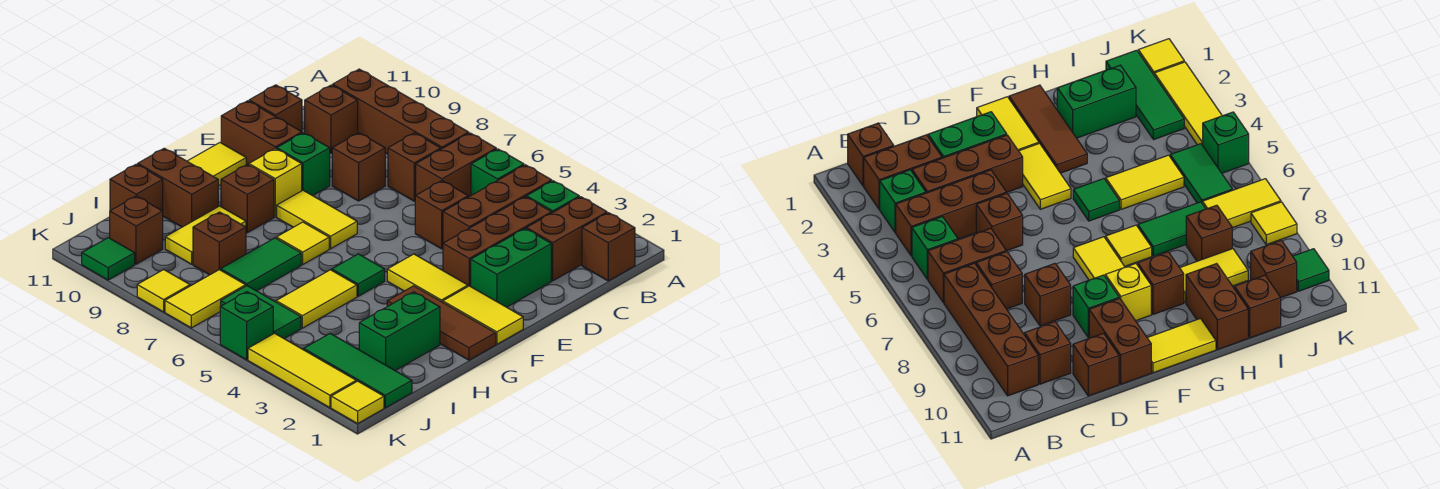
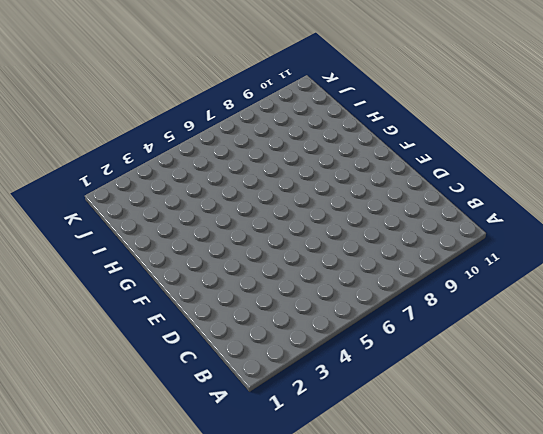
none -> brown brick B1 level 1
none -> brown brick B2:C2 level 1
none -> green brick B3 level 1
none -> brown brick B4:D4 level 1

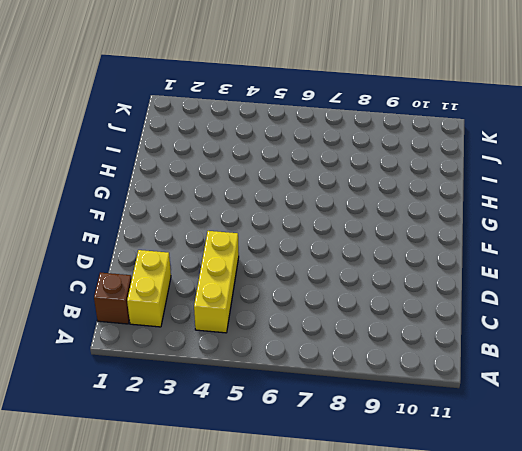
yellow brick B2:C2 level 1 -> brown brick B2:C2 level 1
yellow brick B4:D4 level 1 -> brown brick B4:D4 level 1
none -> green brick B3 level 1
none -> green brick B5 level 1
none -> brown brick B6:C6 level 1
none -> brown brick B7:B10 level 1

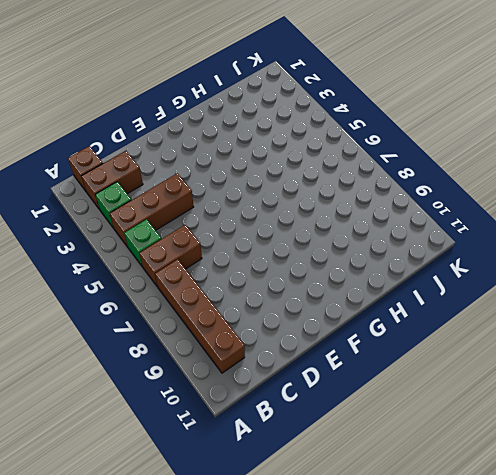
none -> brown brick C3:E3 level 1
none -> brown brick C7 level 1
none -> brown brick C10 level 1
none -> green brick D2:E2 level 1

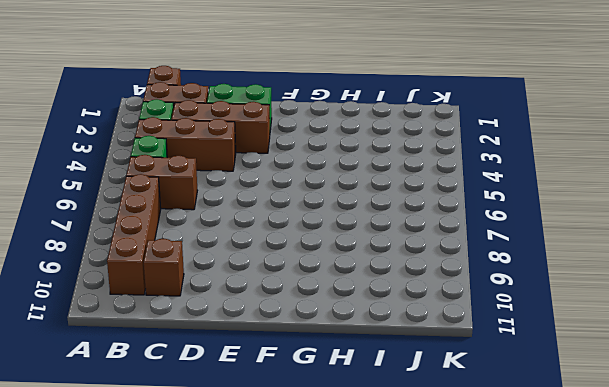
none -> brown brick C7 level 1
none -> brown brick D5 level 1
none -> brown brick D8 level 1
none -> brown brick D11 level 1

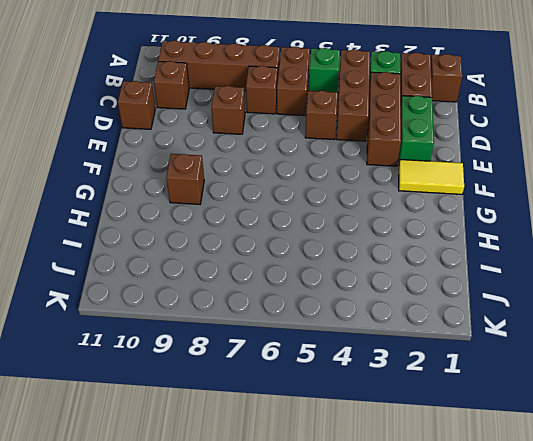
none -> green brick E9 level 1
none -> brown brick E10:E11 level 1
none -> yellow tile F3:F4 level 1
none -> yellow tile F7:F8 level 1

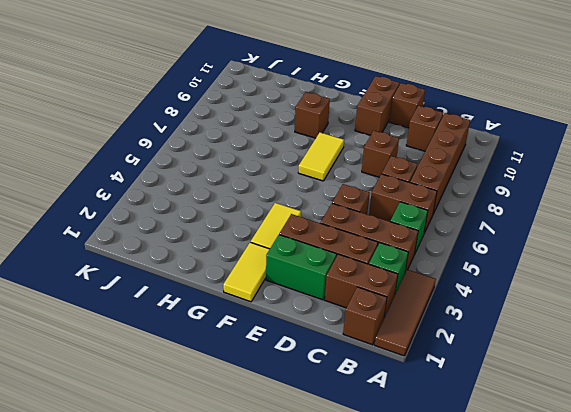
brown tile A1:A3 level 1 -> brown tile G1:G3 level 1
none -> green brick E9 level 1
none -> yellow brick F9 level 1
none -> yellow tile F11:G11 level 1
none -> green tile G5 level 1

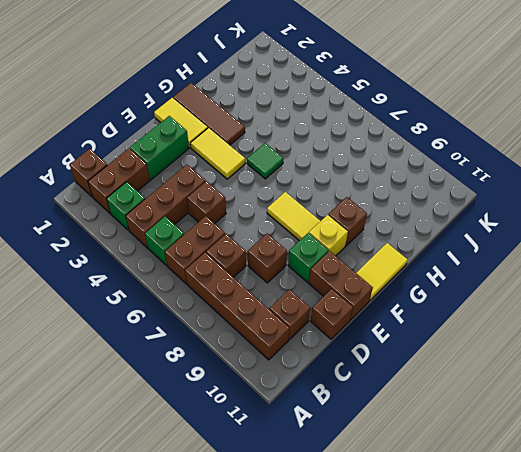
none -> brown brick C3:E3 level 1
none -> yellow tile G7 level 1
none -> green brick H2:I2 level 1
none -> yellow tile H5:I5 level 1

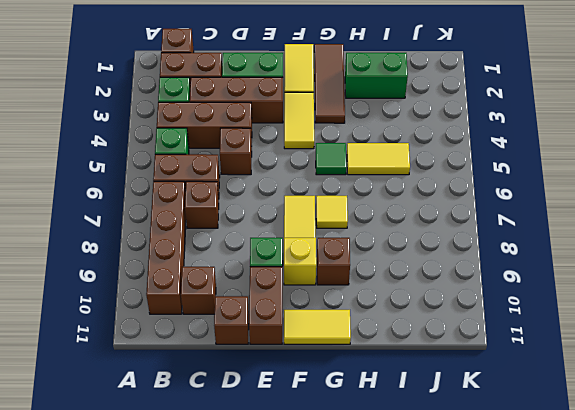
none -> brown brick D8 level 1
none -> green tile H7:I7 level 1
none -> yellow tile H9:I9 level 1
none -> brown brick H10:H11 level 1

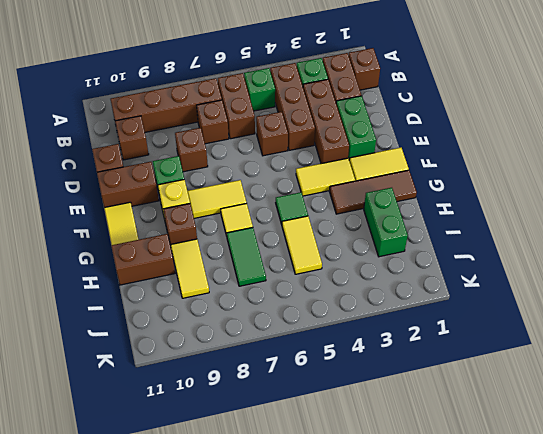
none -> brown brick I8 level 1
none -> brown brick I11 level 1
none -> green tile J1:J3 level 1
none -> green tile J5:J6 level 1

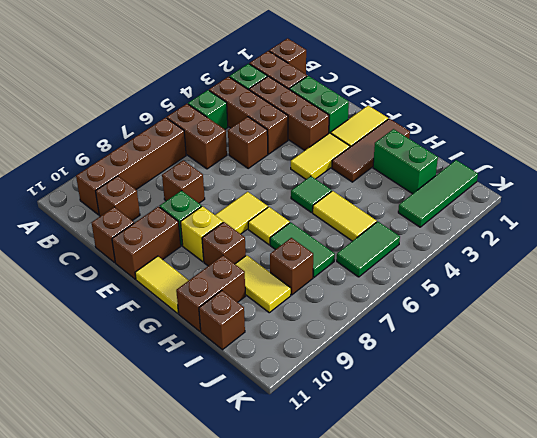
none -> brown brick C7 level 1
none -> yellow tile J7:K7 level 1
none -> brown brick J10 level 1
none -> yellow tile K1 level 1

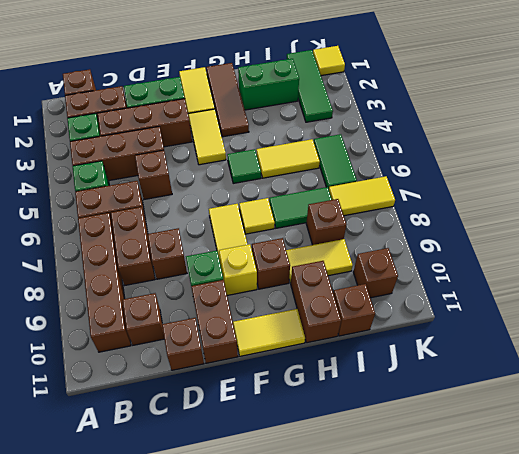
brown brick C7:C8 level 1 -> brown brick C7 level 1
none -> yellow tile K2:K4 level 1
none -> green brick K5 level 1
none -> yellow tile K8 level 1
none -> green tile K10 level 1

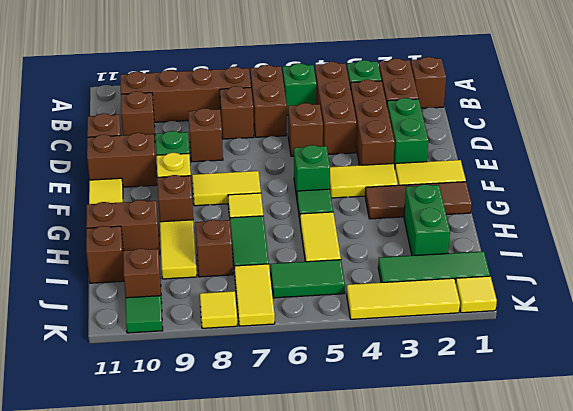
green brick F5 level 1 -> green brick K5 level 1

